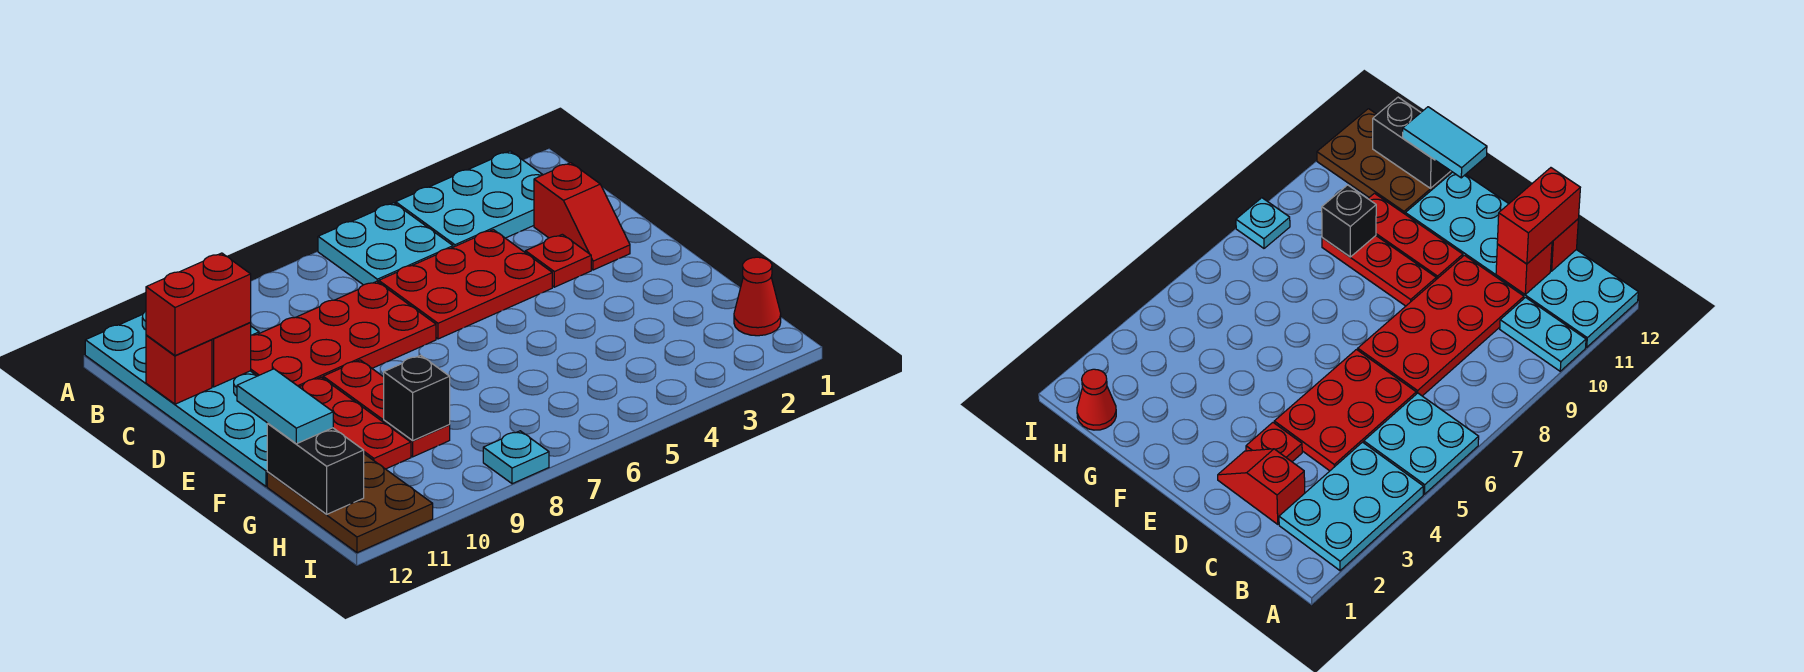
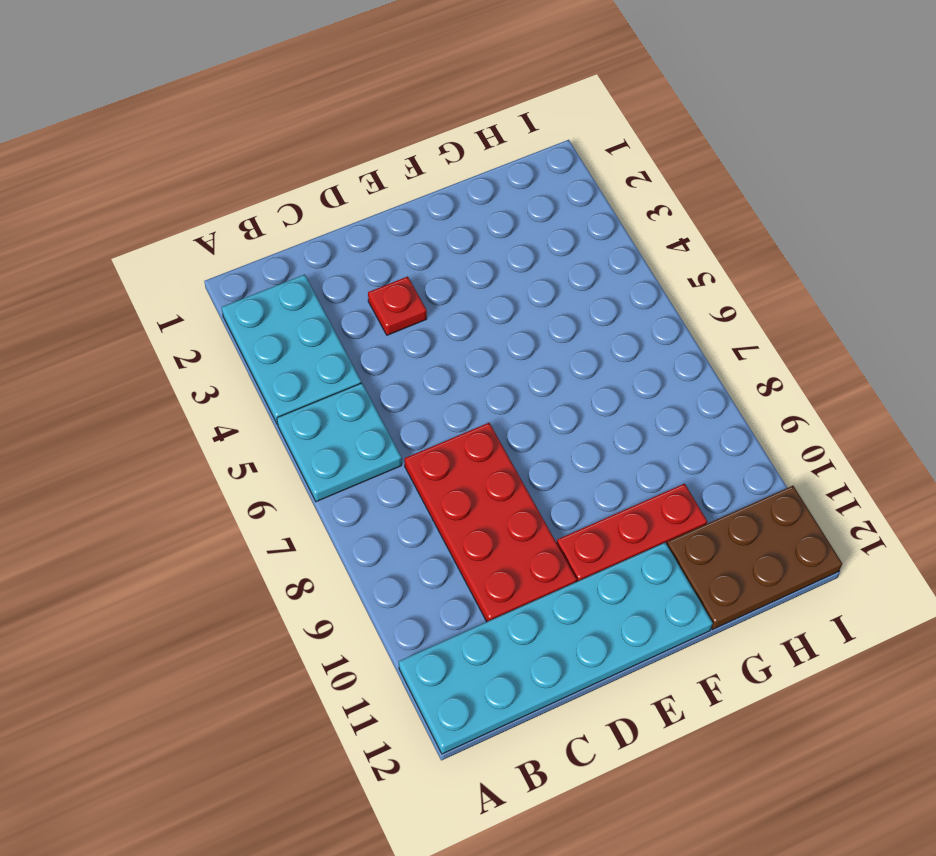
none -> cyan plate A10:B10 level 1
none -> red slope C2:D2 level 1 top C
none -> red plate C4:D6 level 1

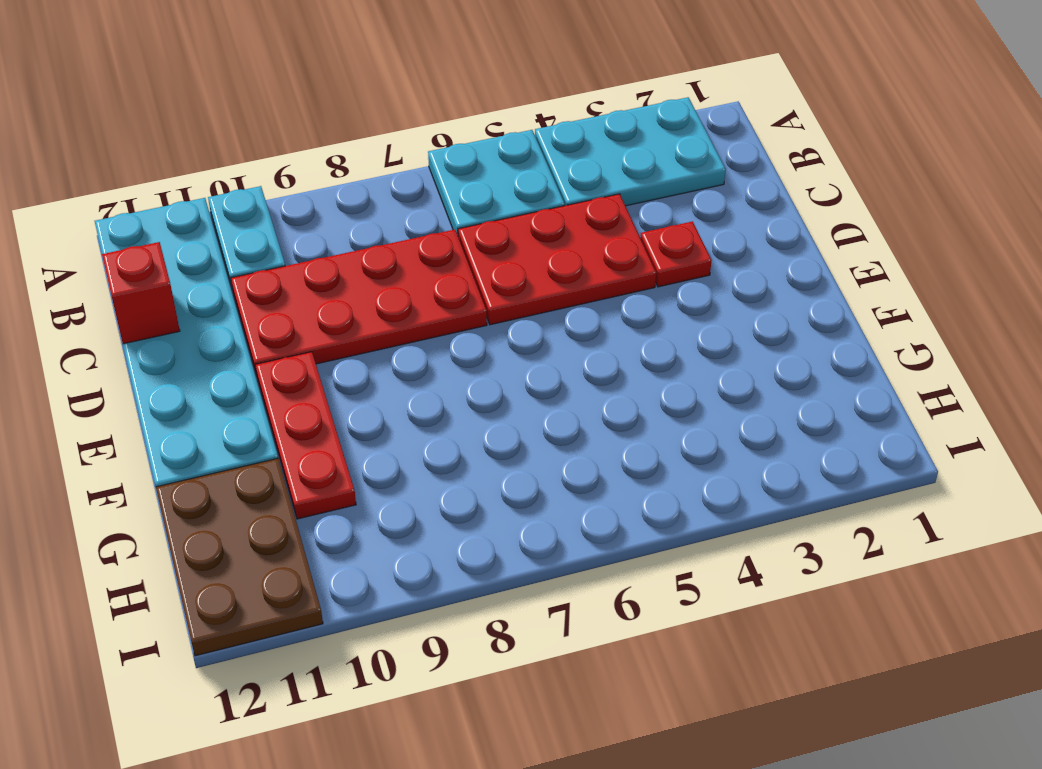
none -> red slope C2:D2 level 1 top C
none -> red plate E9:G9 level 1
none -> red cone H1 level 1

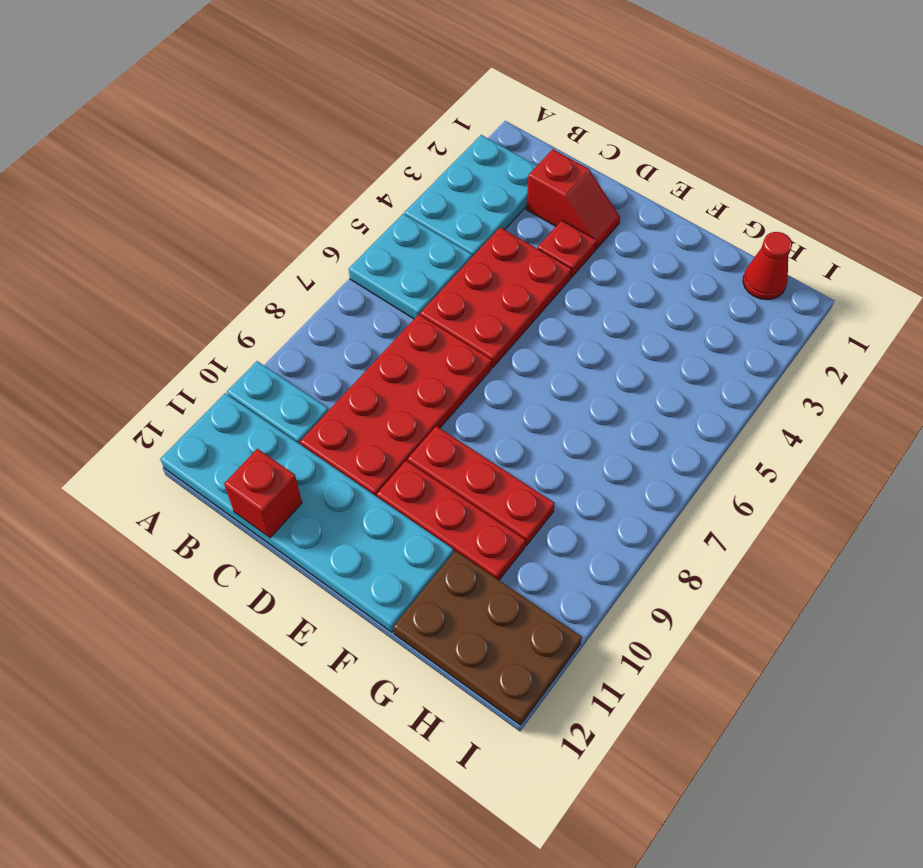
none -> cyan plate I8 level 1
none -> red brick C11 level 2
none -> black brick G9 level 2

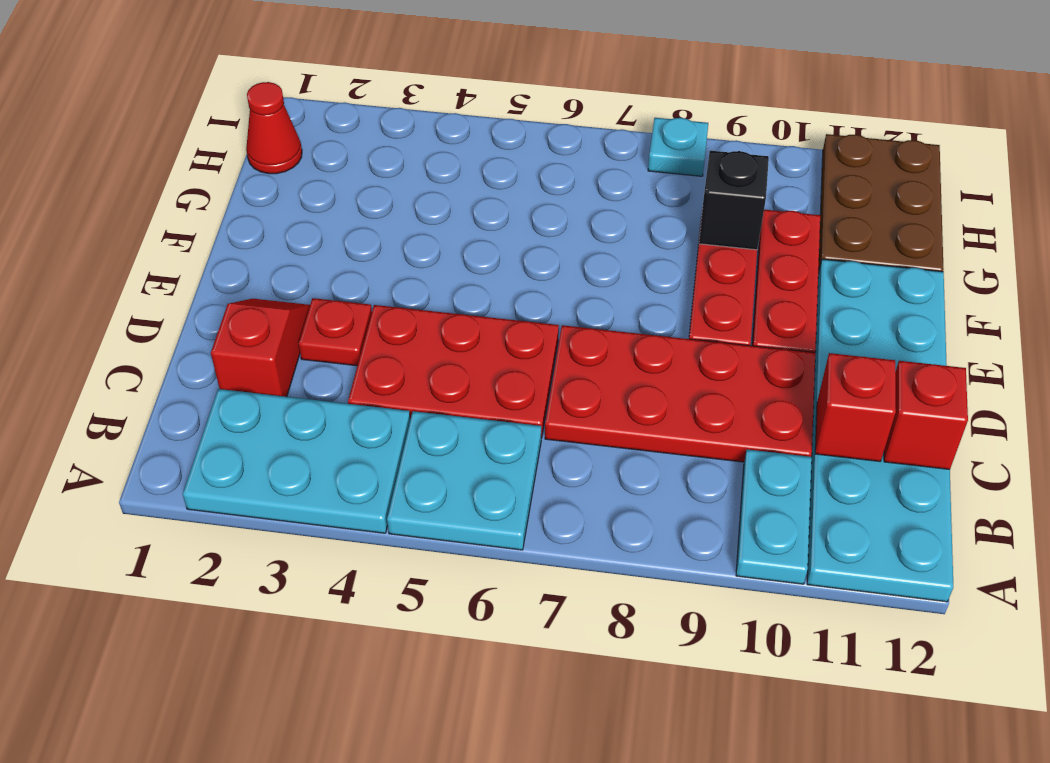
none -> black brick G12:H12 level 2
none -> red brick C11:C12 level 3
none -> cyan tile F12:G12 level 3

